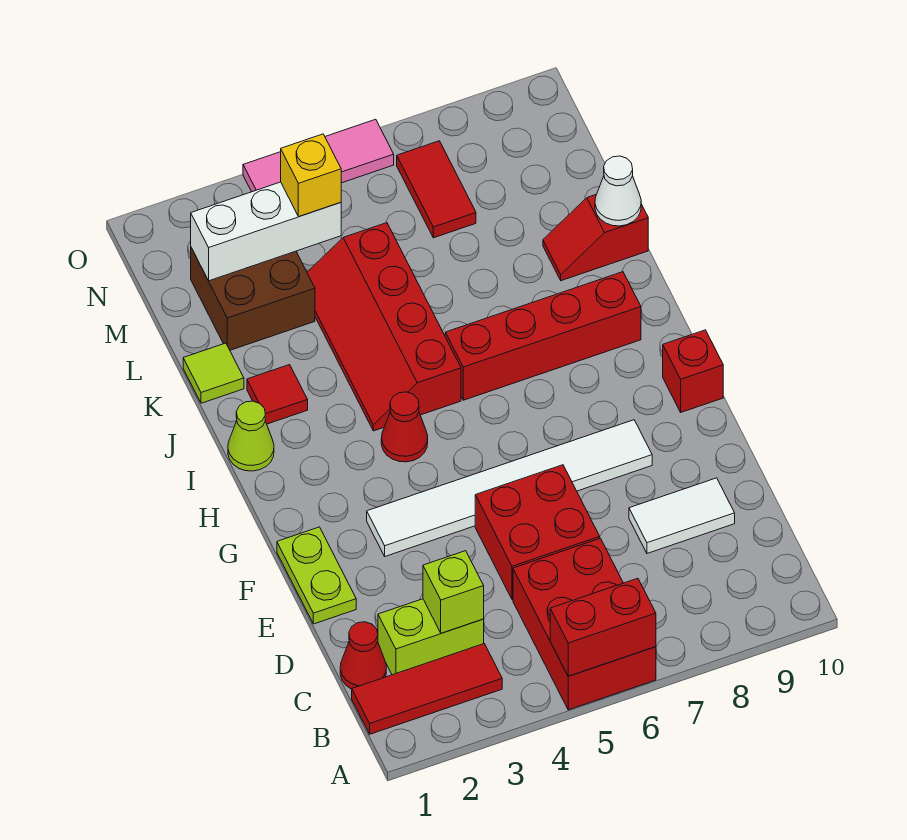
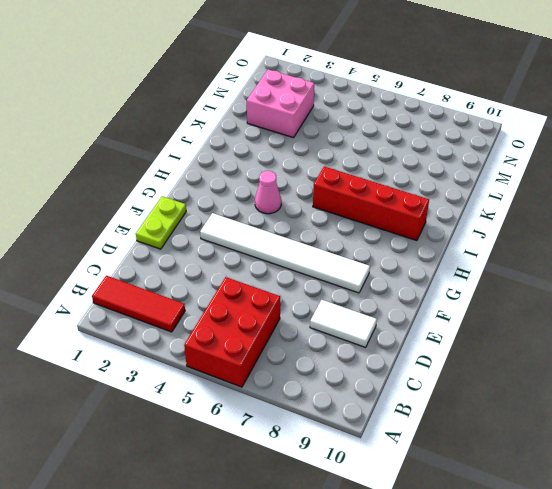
pink cone H4 level 1 -> red cone H4 level 1
pink brick L2:M3 level 1 -> brown brick L2:M3 level 1
none -> red cone C1 level 1
none -> lime brick C2:C3 level 1
none -> red brick D5:E6 level 1

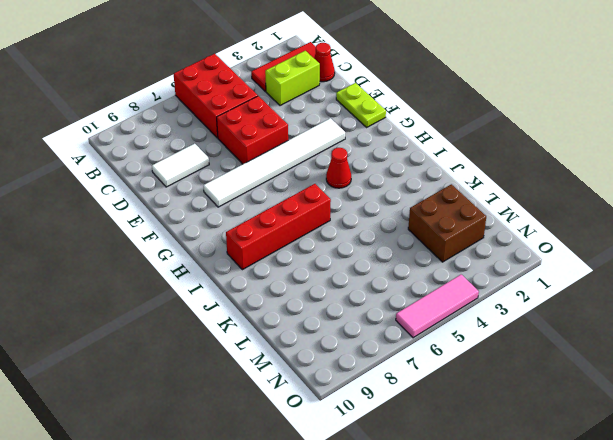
none -> red brick G10 level 1
none -> lime cone I1 level 1
none -> red slope I4:L5 level 1 top 5

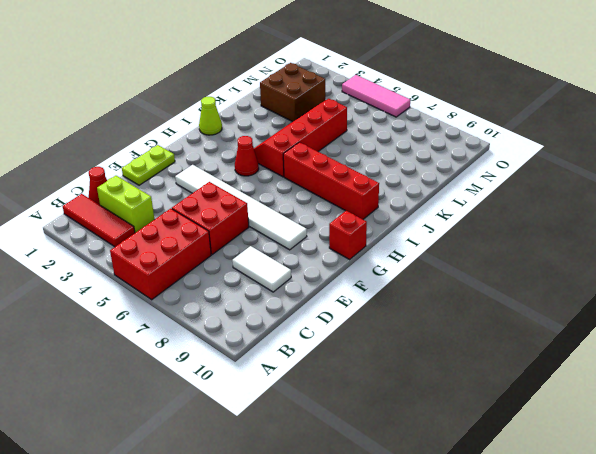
none -> red tile J2 level 1
none -> lime tile K1 level 1
none -> red slope K9:K10 level 1 top 10

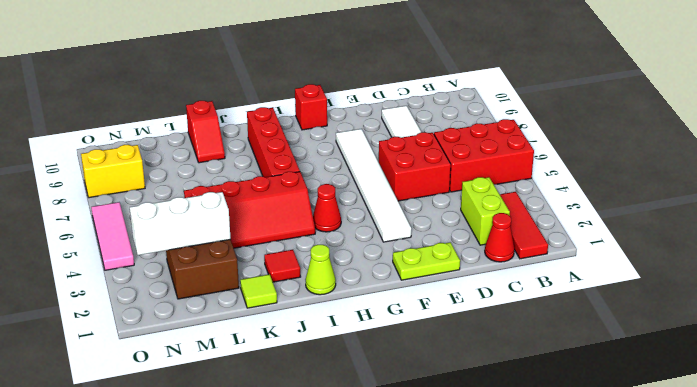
white brick L3:N3 level 2 -> white brick M2:M4 level 2
yellow brick N8:O8 level 1 -> none
none -> red tile M7:N7 level 1
none -> red brick A5:A6 level 2
none -> lime brick C3 level 2

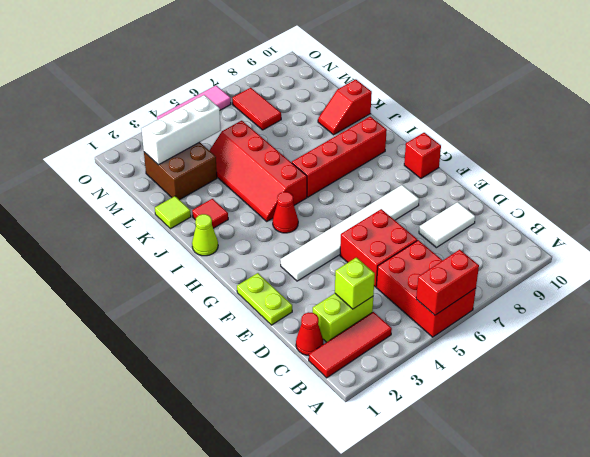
none -> white cone K10 level 2
none -> yellow brick M4 level 3

